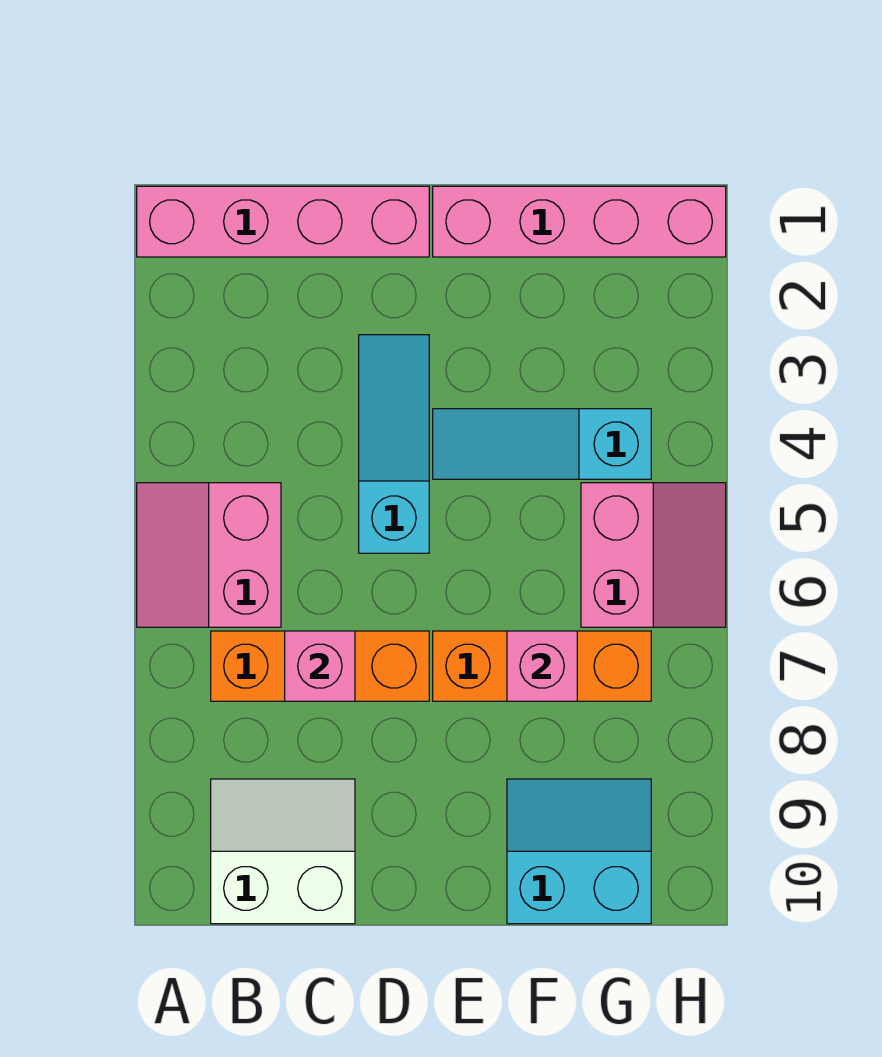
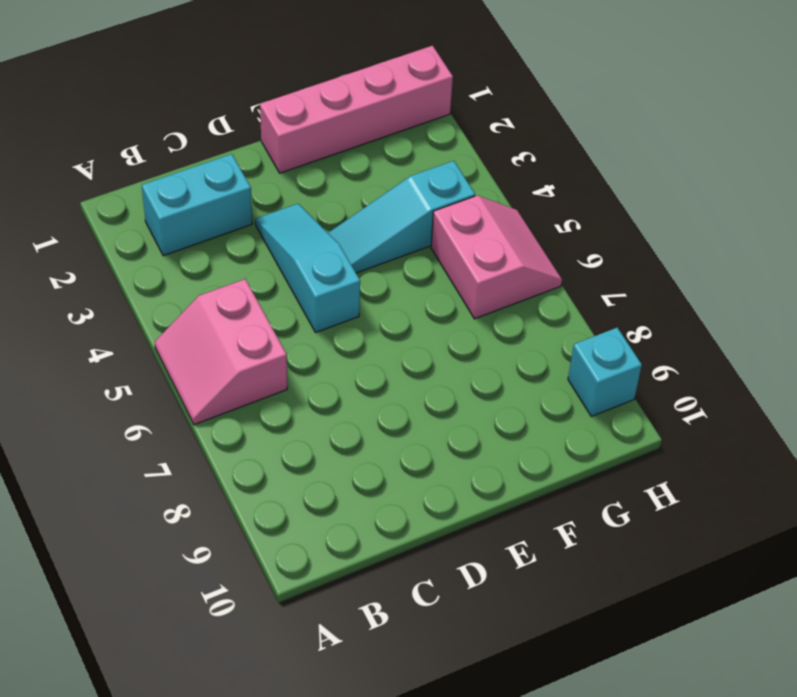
cyan brick B2:C2 level 1 -> none
cyan brick H9 level 1 -> none
none -> pink brick A1:D1 level 1
none -> orange brick B7:D7 level 1
none -> white slope B9:C10 level 1 top 10

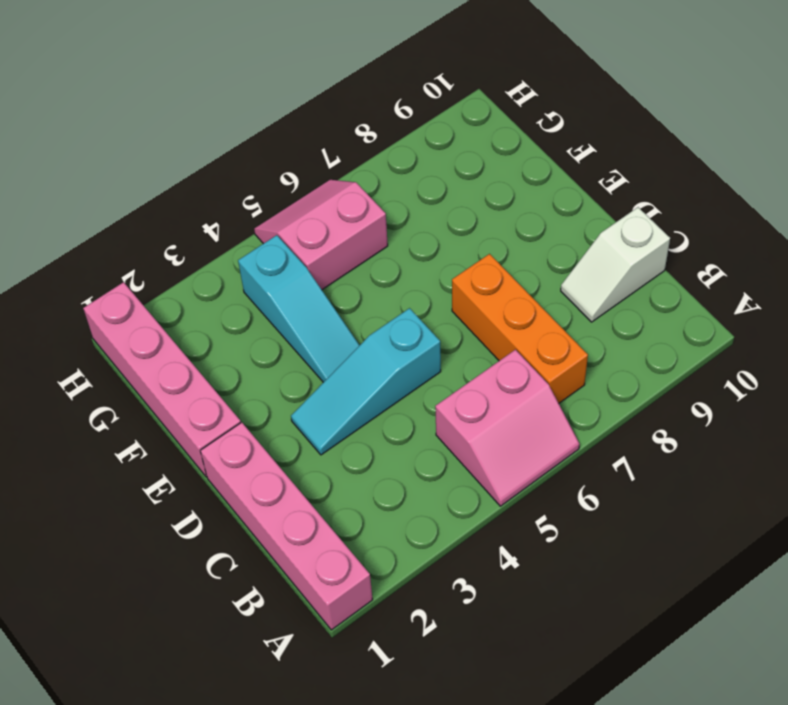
white slope C9:C10 level 1 top 10 -> white slope B9:C10 level 1 top 10
none -> orange brick E7:G7 level 1
none -> cyan slope F9:G10 level 1 top 10
none -> pink brick C7 level 2

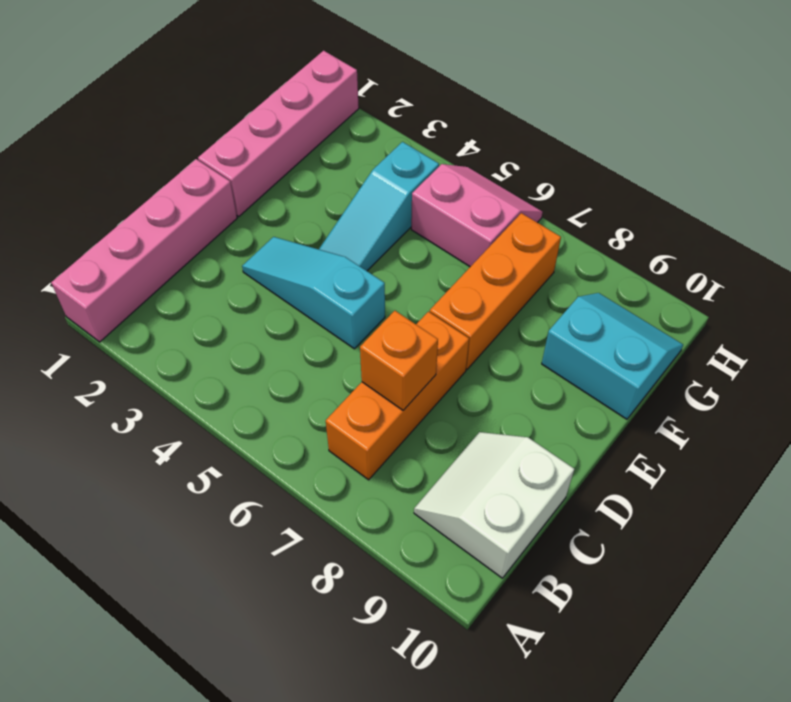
orange brick C7 level 2 -> pink brick C7 level 2
cyan slope F9:G10 level 1 top F -> cyan slope F9:G10 level 1 top 10
none -> pink slope A5:B6 level 1 top B
none -> pink brick F7 level 2

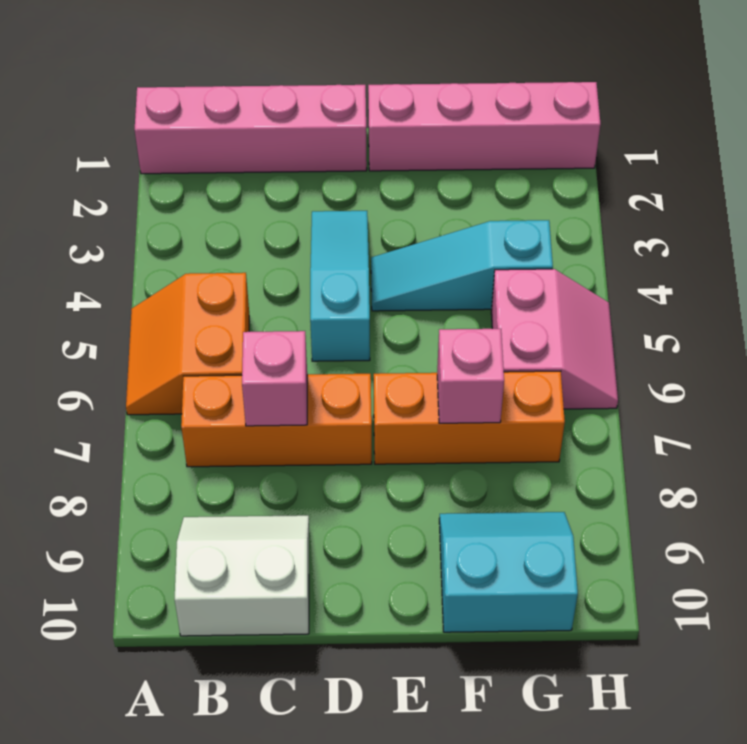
orange slope A5:B6 level 1 top B -> pink slope A5:B6 level 1 top B

